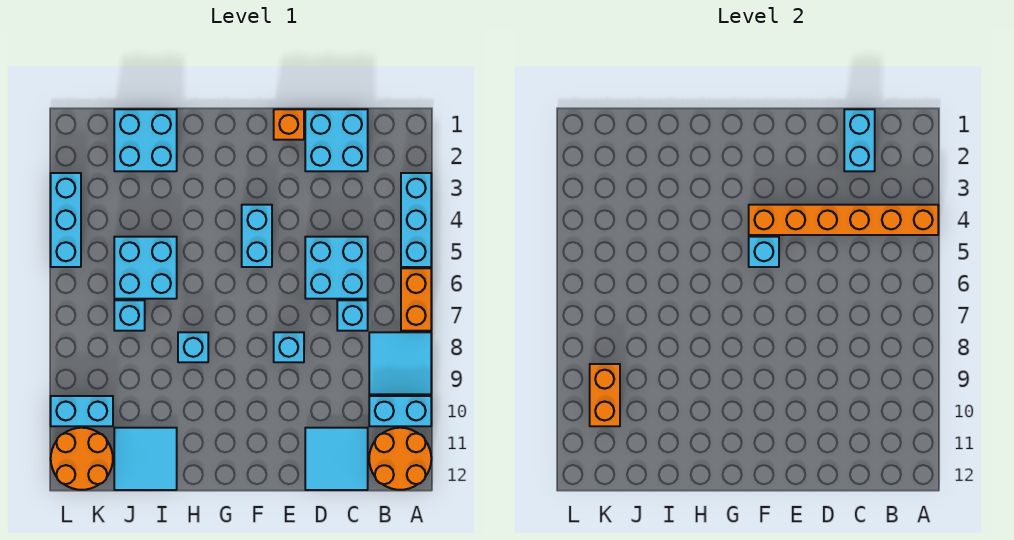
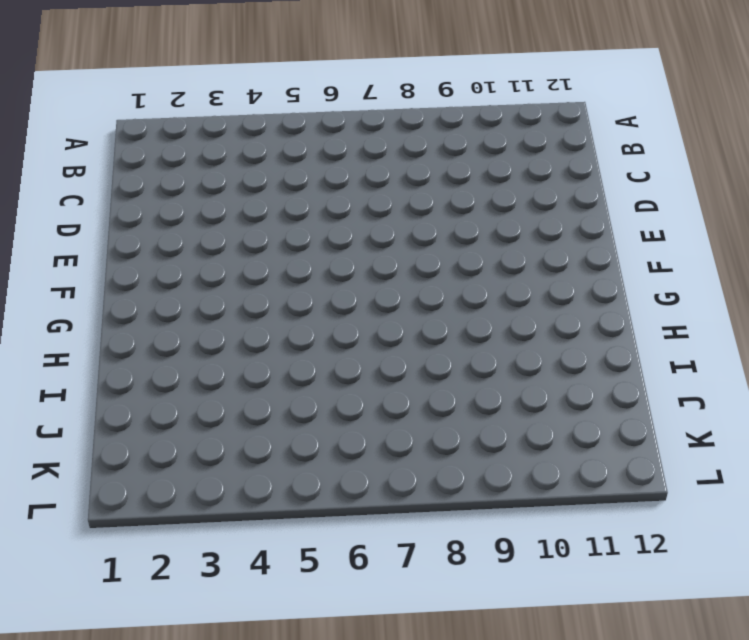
none -> cyan brick A3:A5 level 1
none -> orange brick A6:A7 level 1
none -> cyan tile A8:B9 level 1

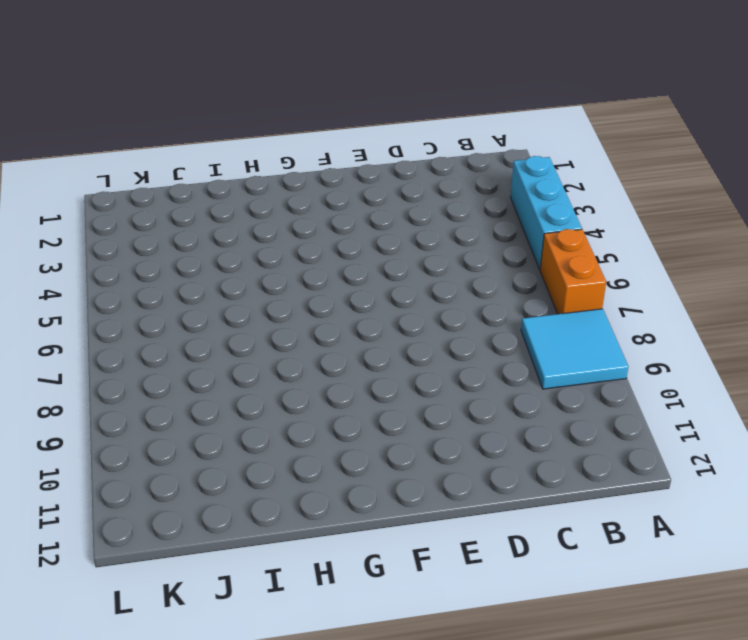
none -> cyan brick A10:B10 level 1
none -> orange round brick A11:B12 level 1
none -> cyan brick C1:D2 level 1

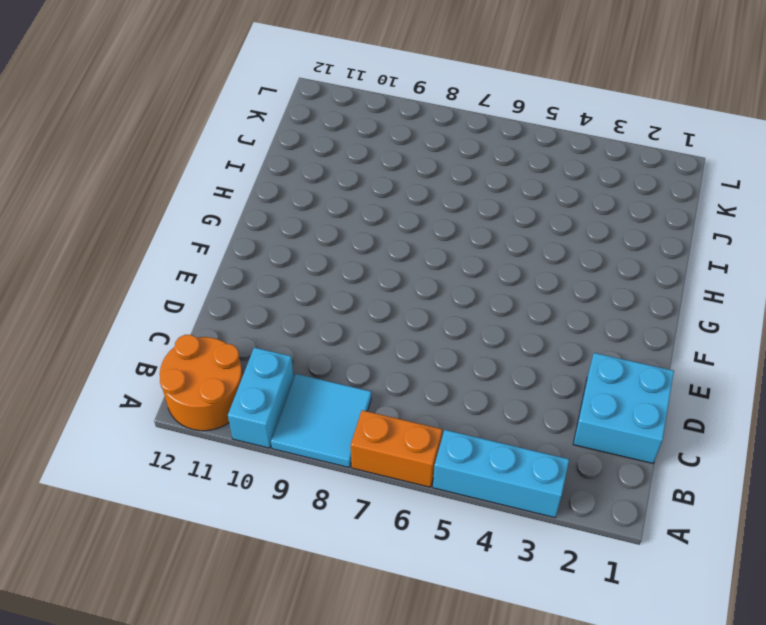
none -> cyan brick C5:D6 level 1
none -> cyan brick C7 level 1
none -> cyan tile C11:D12 level 1

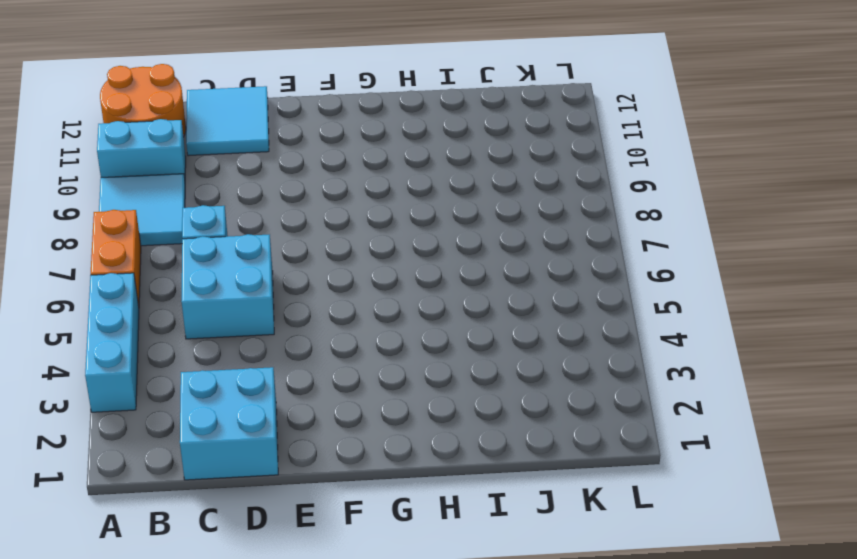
none -> orange brick E1 level 1
none -> cyan brick E8 level 1
none -> cyan brick F4:F5 level 1

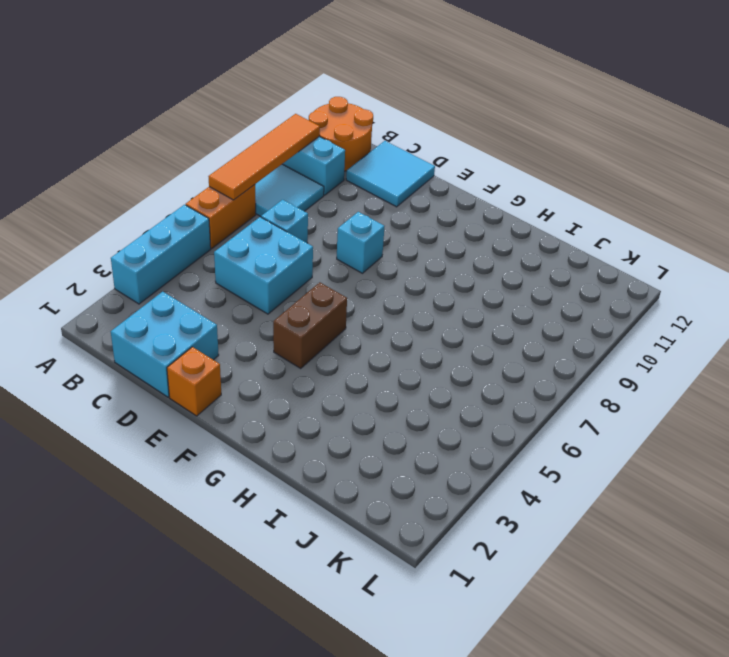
orange tile A7:A10 level 2 -> none
brown brick F4:F5 level 1 -> cyan brick F4:F5 level 1
none -> cyan brick H8 level 1
none -> cyan brick I1:J2 level 1
none -> cyan brick I5:J6 level 1

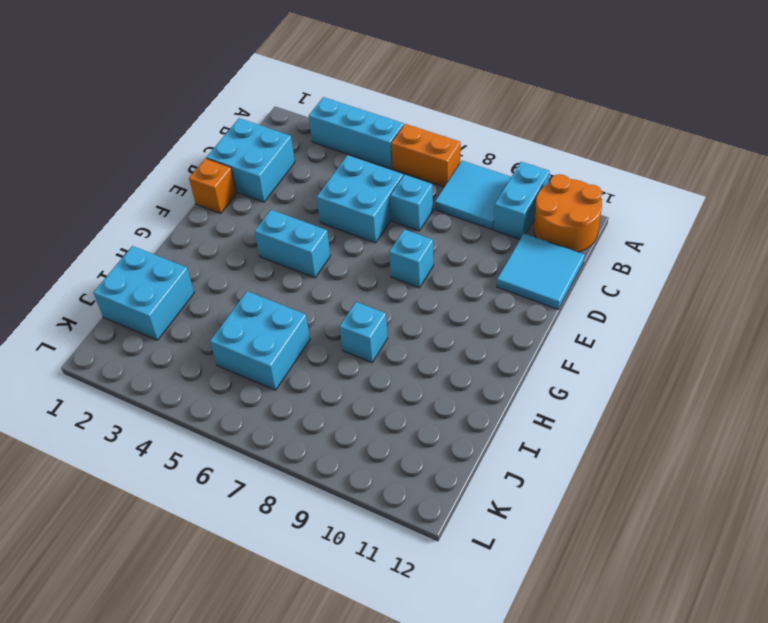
none -> cyan tile I11:J12 level 1
none -> cyan brick J7 level 1
none -> cyan brick K10:L10 level 1

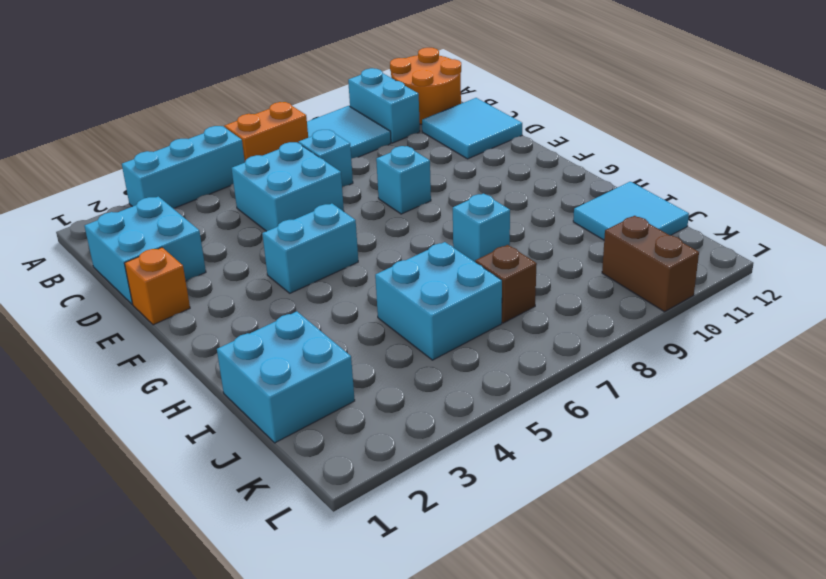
brown brick J7 level 1 -> cyan brick J7 level 1
brown brick K10:L10 level 1 -> cyan brick K10:L10 level 1
none -> orange round brick K11:L12 level 1
none -> cyan brick L3:L5 level 1
none -> orange brick A4:F4 level 2

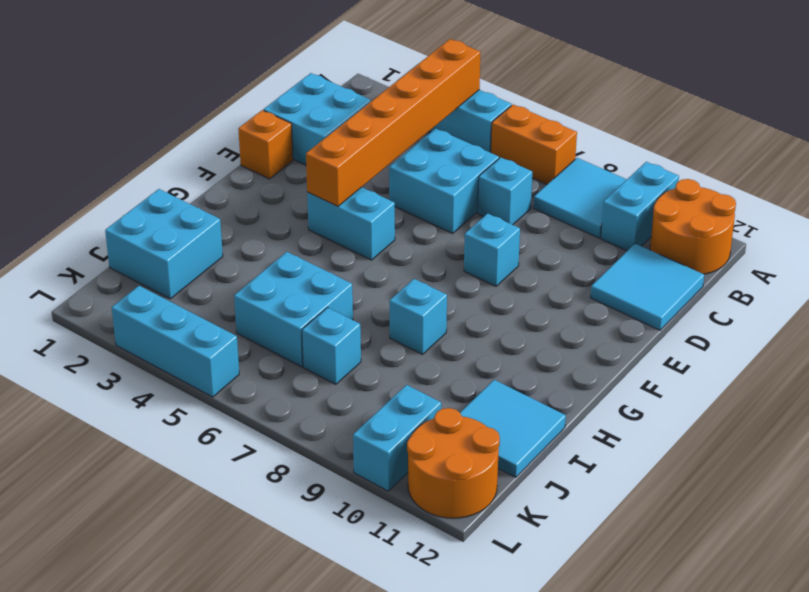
none -> cyan brick C1:C2 level 2
none -> cyan brick F5 level 2
none -> orange brick K9:K10 level 2

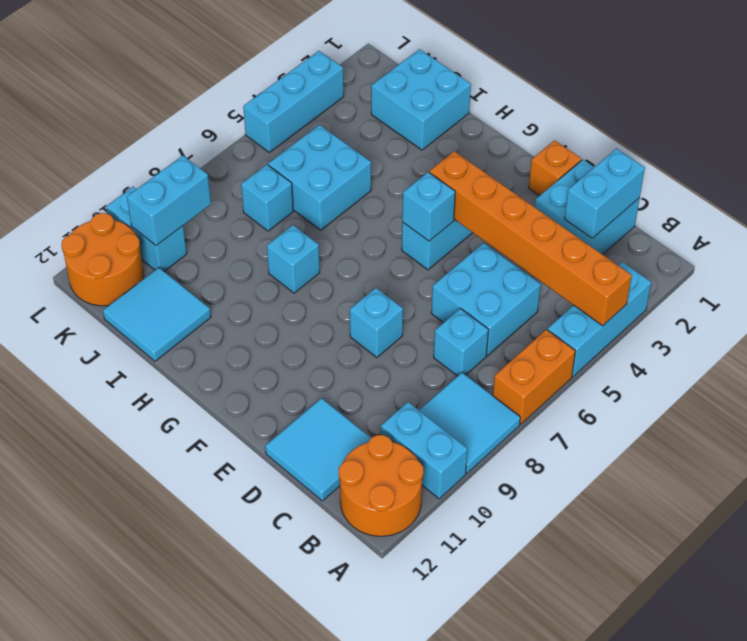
cyan brick K9:K10 level 2 -> orange brick K9:K10 level 2

